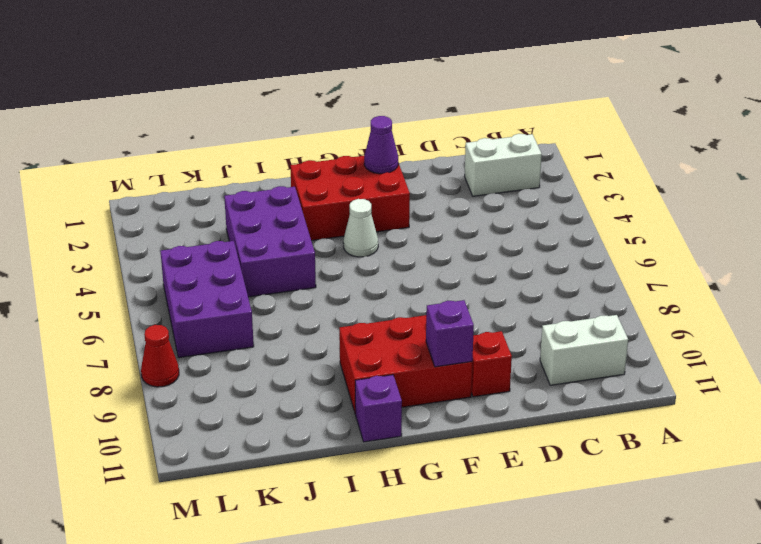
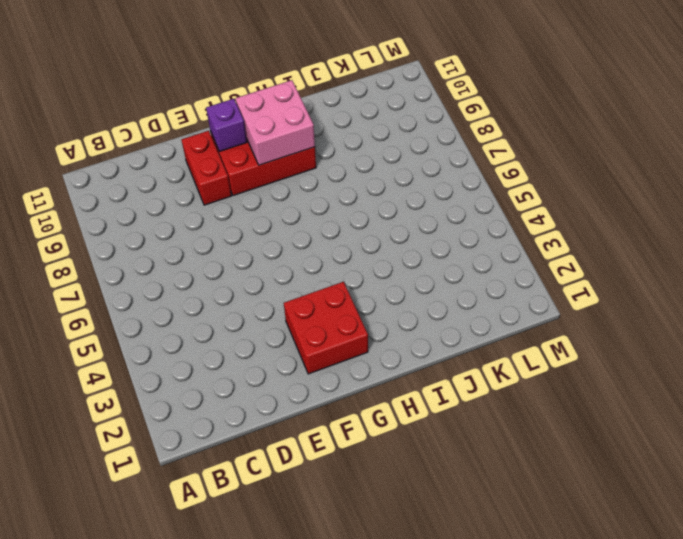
red brick E9:E10 level 1 -> red brick E10 level 1
red brick F2:G3 level 1 -> red brick F2:H3 level 1
pink brick G9:H10 level 2 -> none
none -> white brick B2:C2 level 1
none -> white brick B10:C10 level 1
none -> white cone G4 level 1

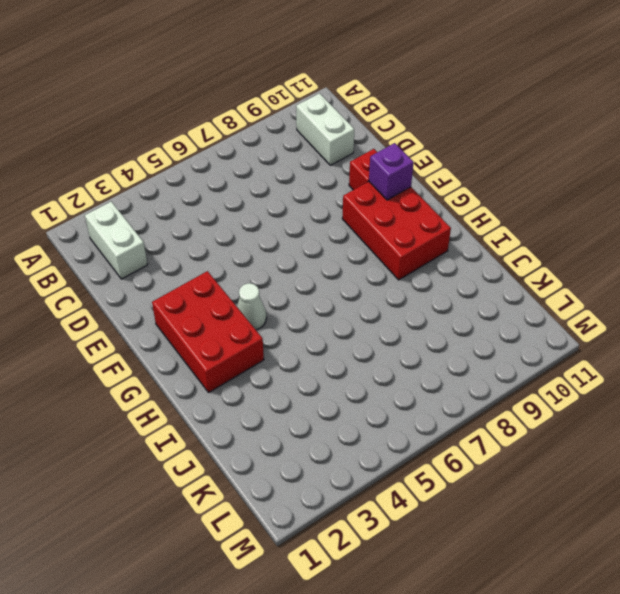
none -> purple brick H11 level 1
none -> purple brick I3:J5 level 1
none -> purple brick K5:L7 level 1

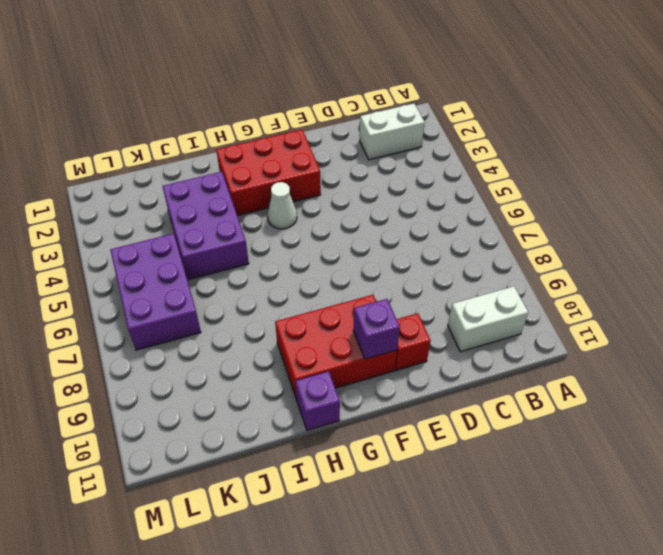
none -> red cone M8 level 1
none -> purple cone F2 level 2

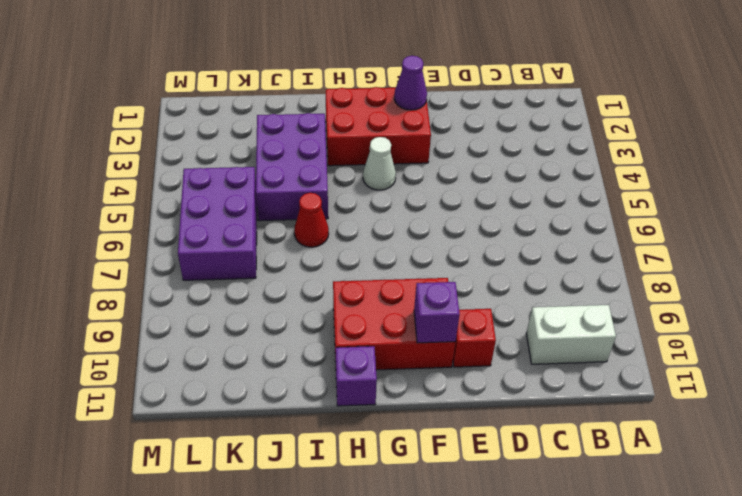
red cone I6 level 1 -> red cone M8 level 1
none -> white brick B2:C2 level 1

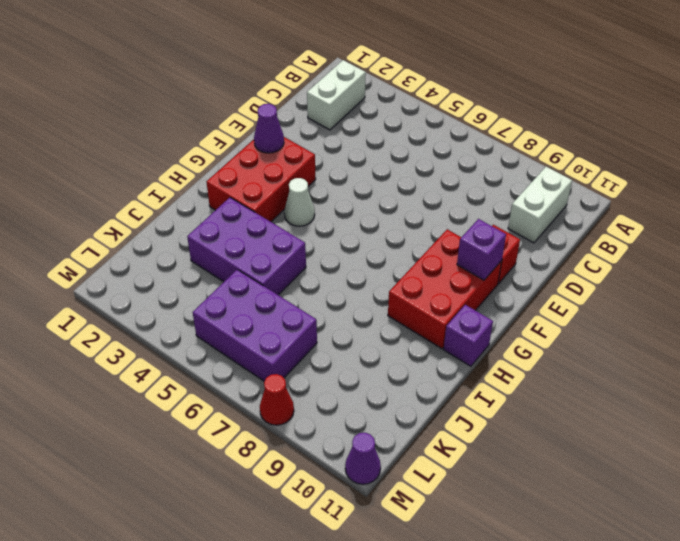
purple cone M11 level 1 -> none

